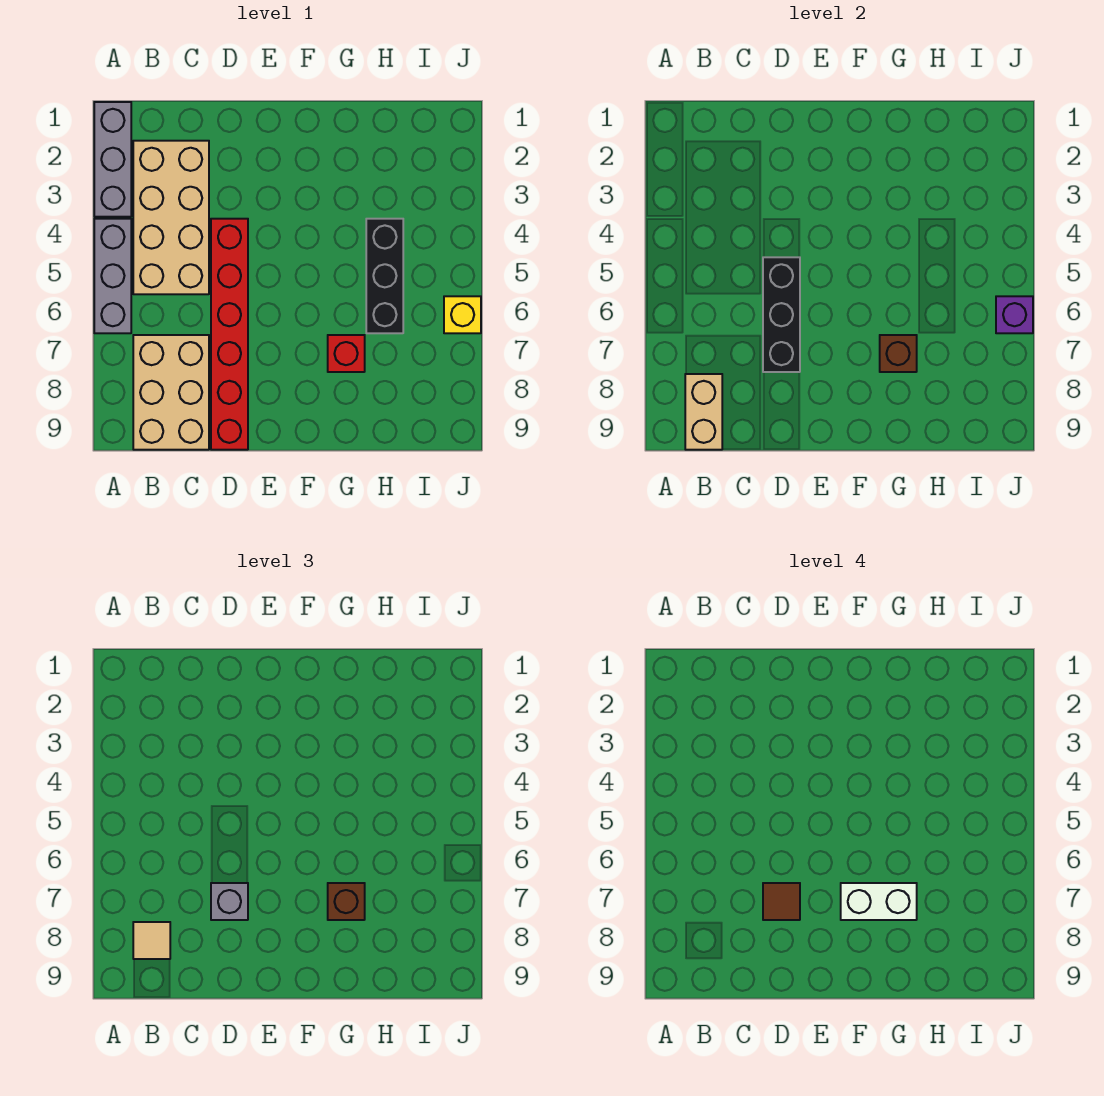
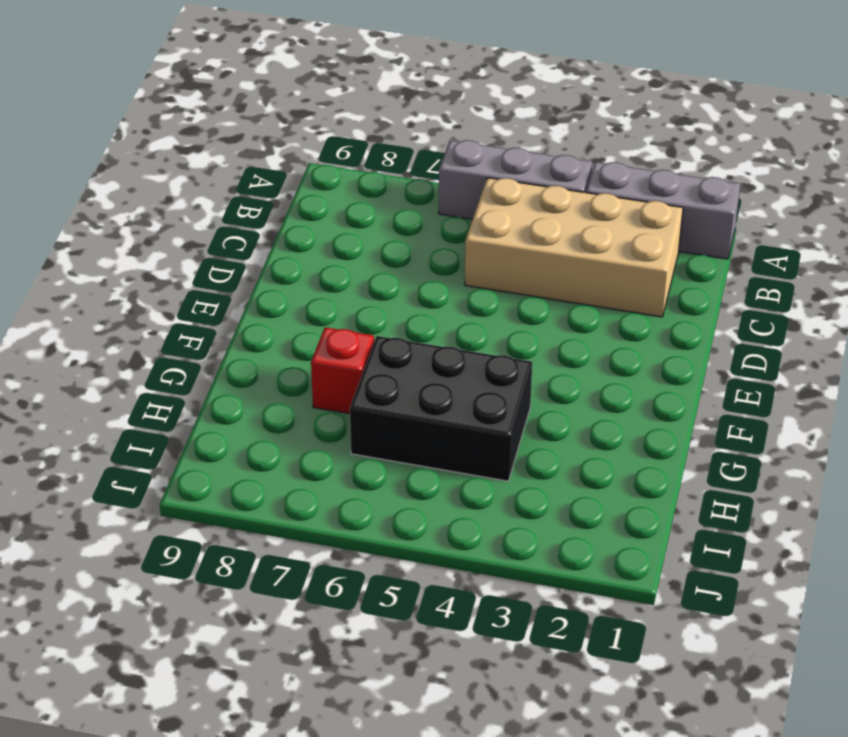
black brick G4:H6 level 1 -> black brick H4:H6 level 1
none -> tan brick B7:C9 level 1
none -> red brick D4:D9 level 1
none -> yellow brick J6 level 1

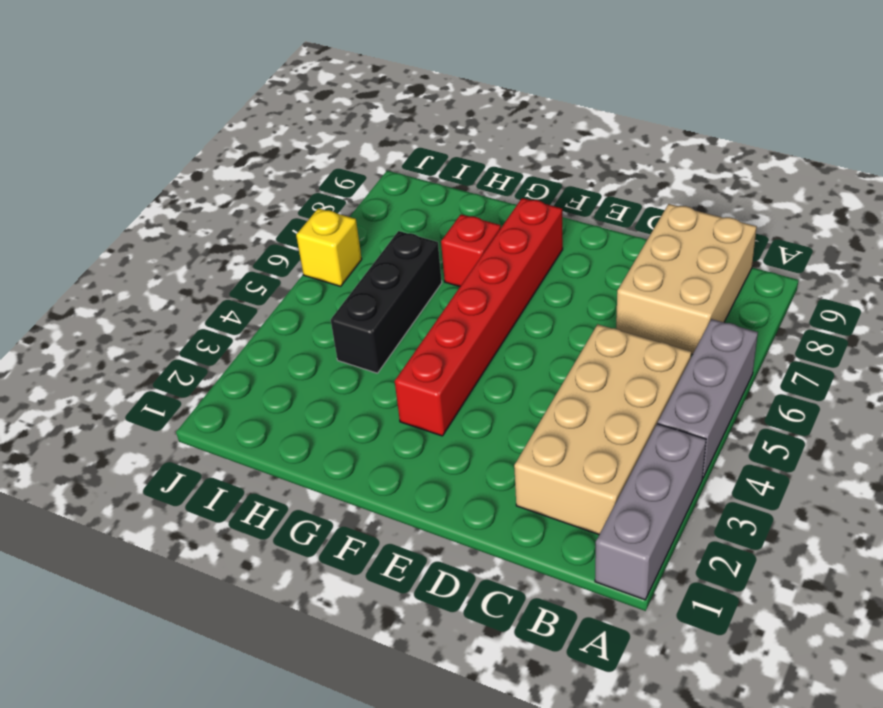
red brick F3:F8 level 1 -> red brick D4:D9 level 1
none -> tan brick B8:B9 level 2
none -> black brick D5:D7 level 2
none -> brown brick G7 level 2

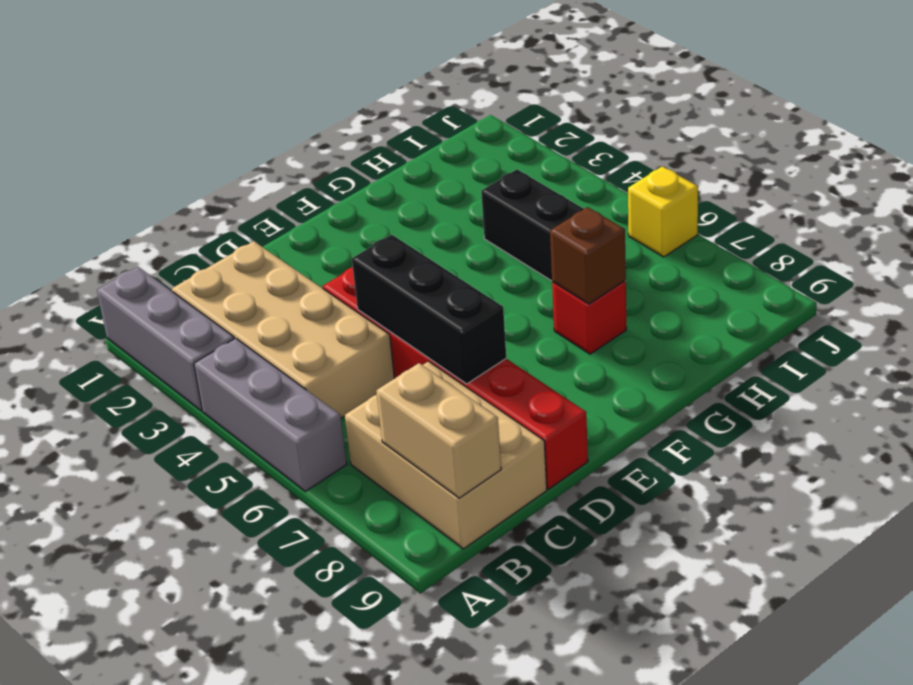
none -> purple brick J6 level 2
none -> tan tile B8 level 3
none -> grey brick D7 level 3

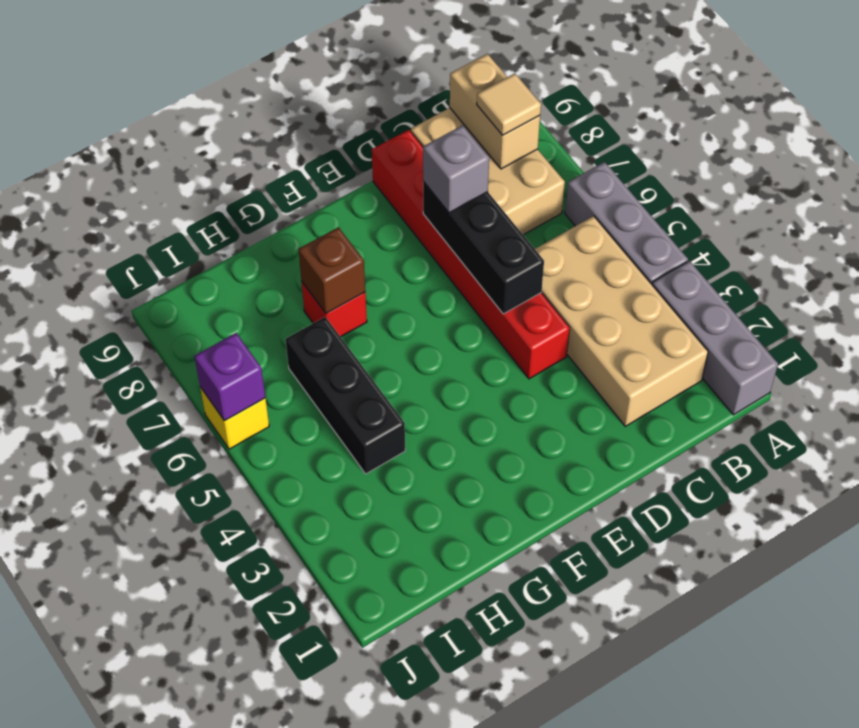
none -> brown brick G7 level 3
none -> brown tile D7 level 4
none -> white brick F7:G7 level 4

